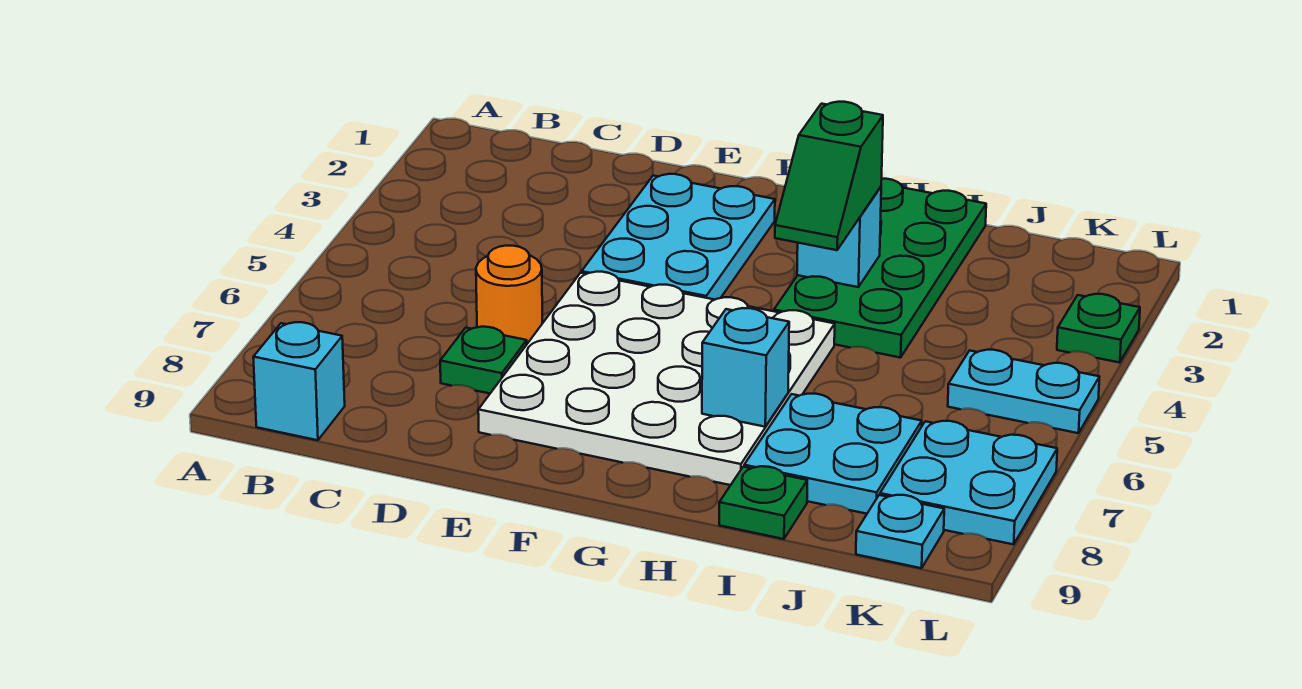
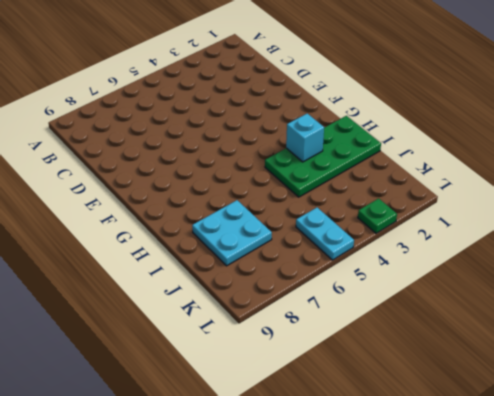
none -> cyan brick B9 level 1
none -> orange round brick D6 level 1
none -> green plate D7 level 1

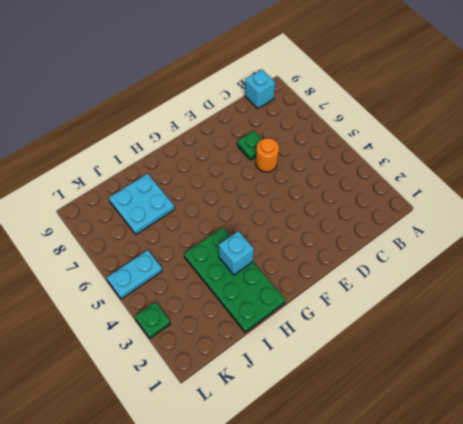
none -> cyan plate E2:F4 level 1
none -> white plate E5:H8 level 1
none -> green plate I9 level 1

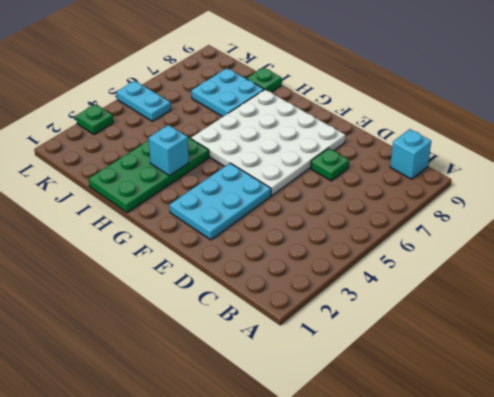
none -> orange round brick D6 level 1
none -> cyan plate K7:L8 level 1
none -> cyan plate K9 level 1

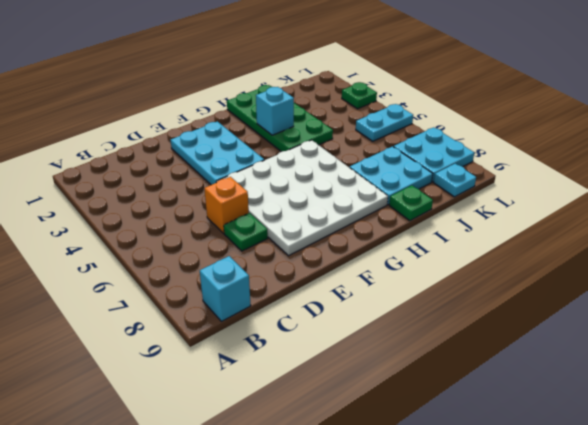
orange brick D6 level 1 -> orange round brick D6 level 1
none -> cyan brick H7 level 2
none -> green slope H3:H4 level 3 top 3

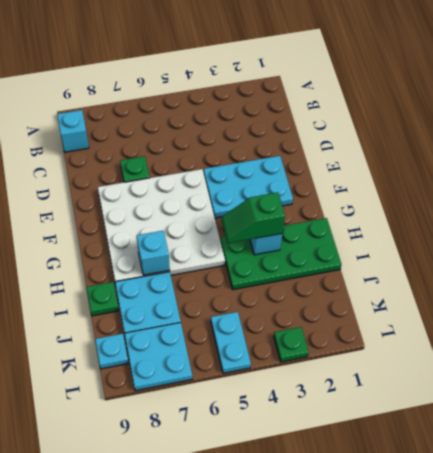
none -> orange round brick D6 level 1

